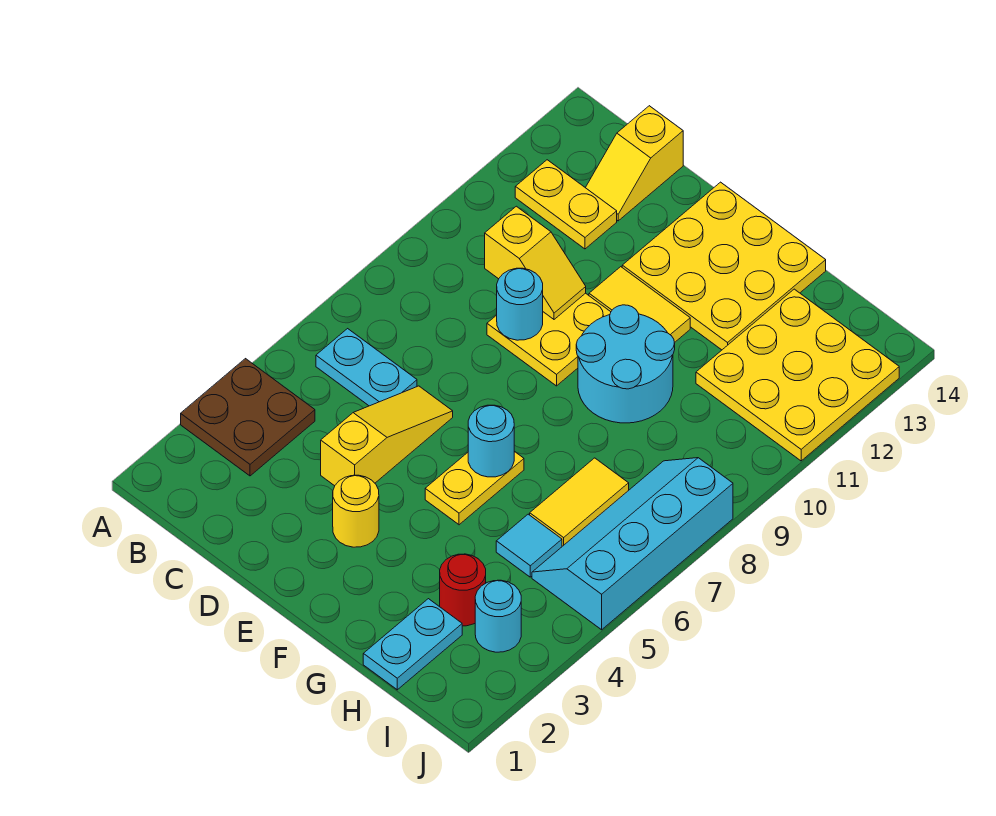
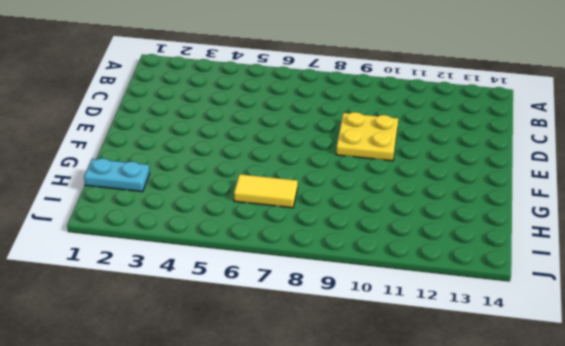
none -> brown plate A3:B4 level 1
none -> cyan plate B6:C6 level 1
none -> yellow plate B12:C12 level 1

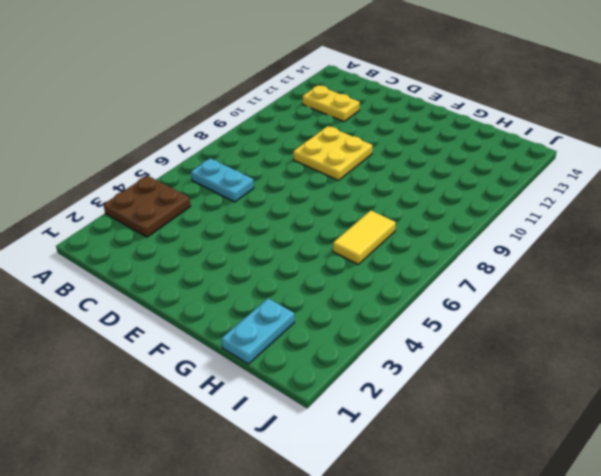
none -> yellow slope C13:C14 level 1 top 14
none -> yellow slope D4:D6 level 1 top 4
none -> yellow round brick E3 level 1

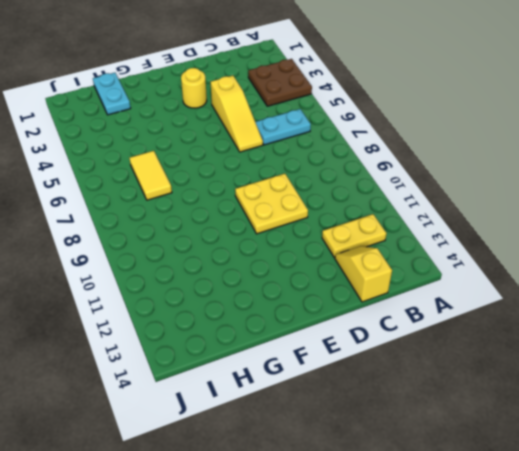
none -> yellow tile E11:F11 level 1
none -> yellow plate E12:G14 level 1
none -> yellow plate F5:F6 level 1

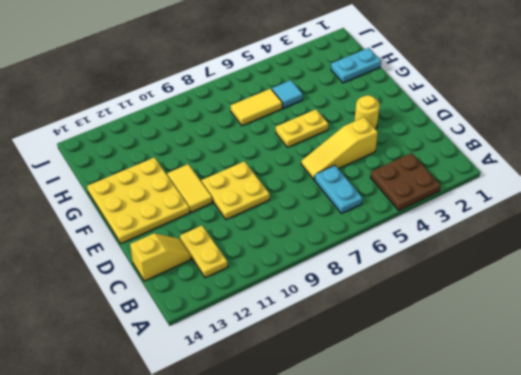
none -> cyan round brick F9:G10 level 1
none -> red round brick H3 level 1
none -> yellow plate H11:J13 level 1

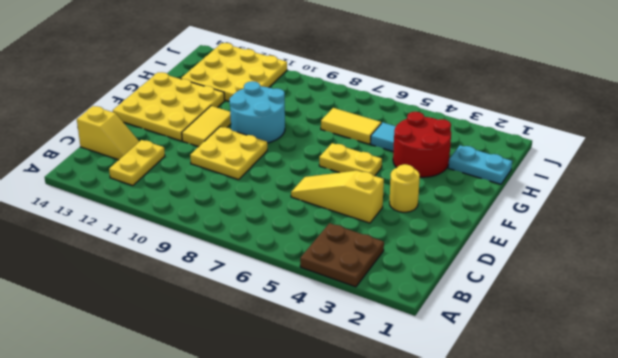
red round brick G3:H4 level 1 -> red round brick H3 level 1
none -> cyan plate B6:C6 level 1
none -> cyan round brick I3 level 1
none -> cyan slope I5:J8 level 1 top J

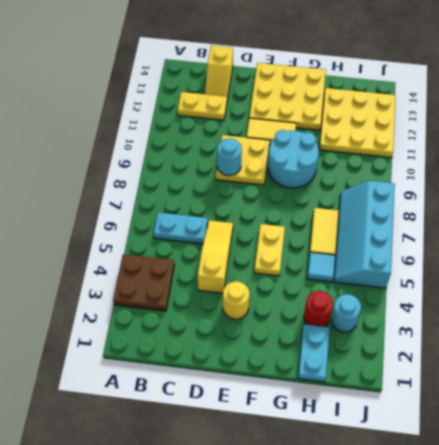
none -> yellow slope C10:D10 level 2 top C
none -> cyan round brick F6 level 2

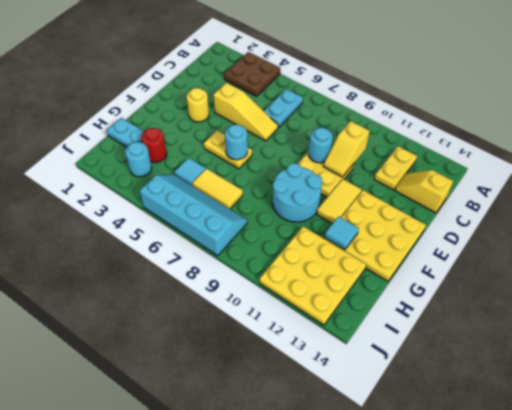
cyan tile G12 level 2 -> none

